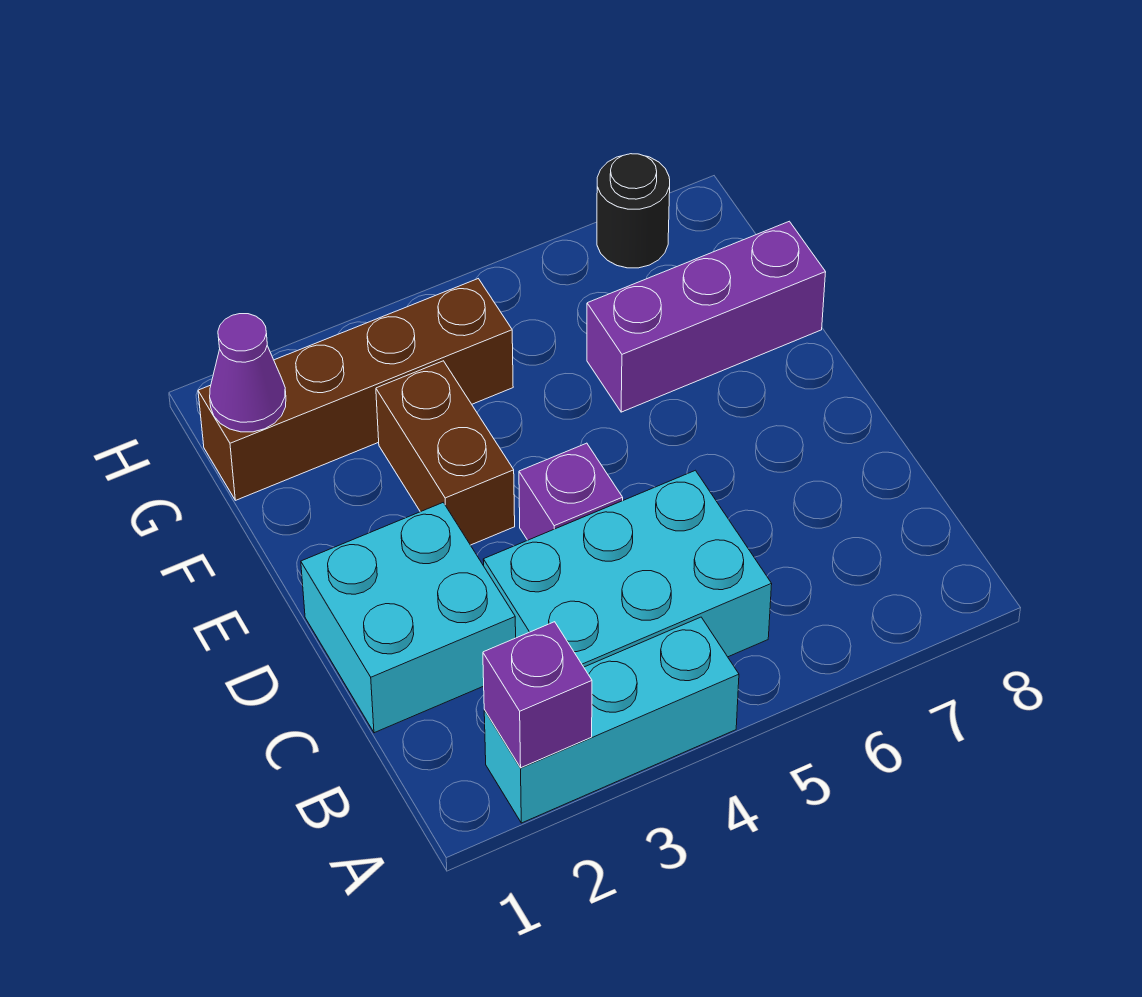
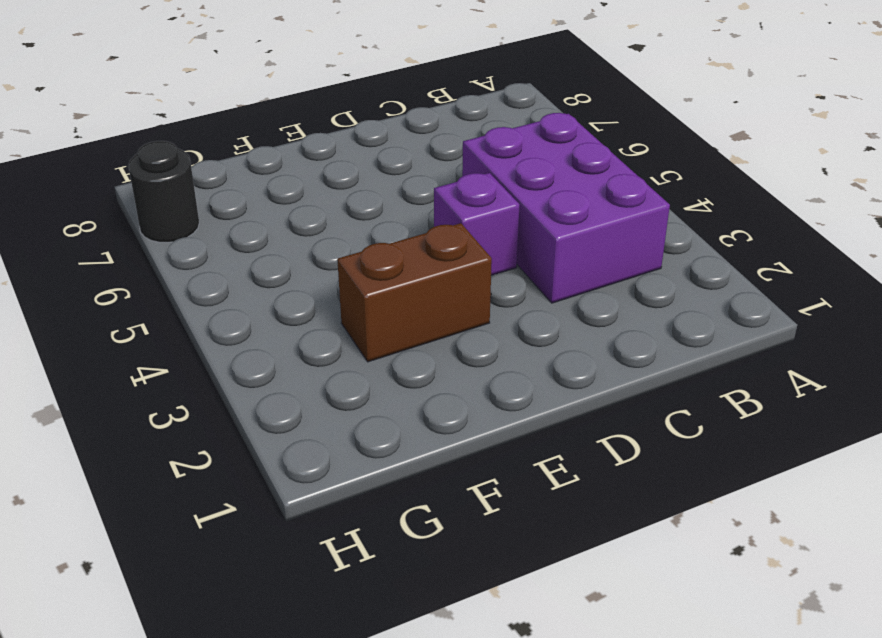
purple brick B3:C5 level 1 -> cyan brick B3:C5 level 1
none -> cyan brick A2:A4 level 1
none -> cyan brick C1:D2 level 1

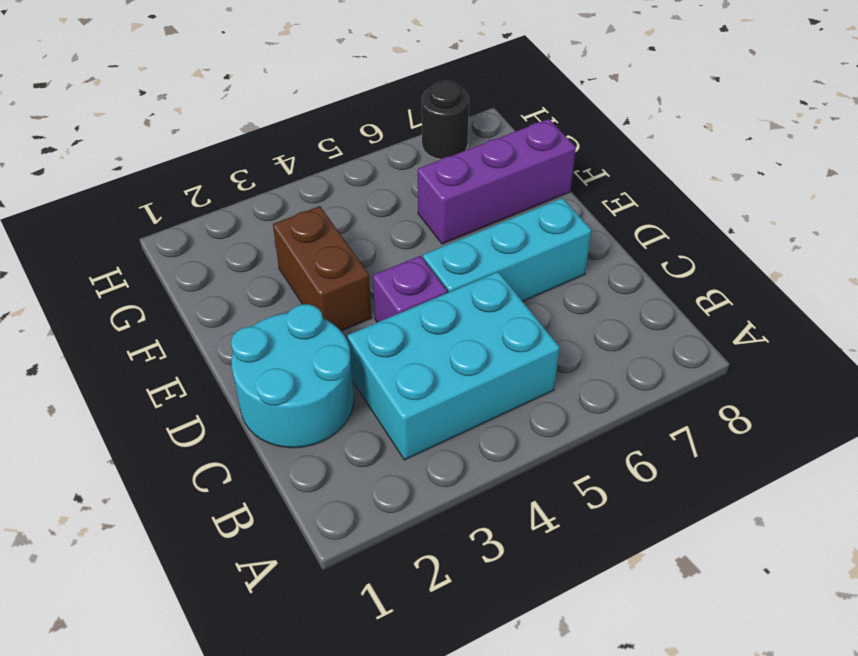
cyan round brick C1:D2 level 1 -> cyan brick C1:D2 level 1
cyan brick D5:D7 level 1 -> cyan brick A2:A4 level 1
none -> brown brick G1:G4 level 1
none -> purple brick A2 level 2

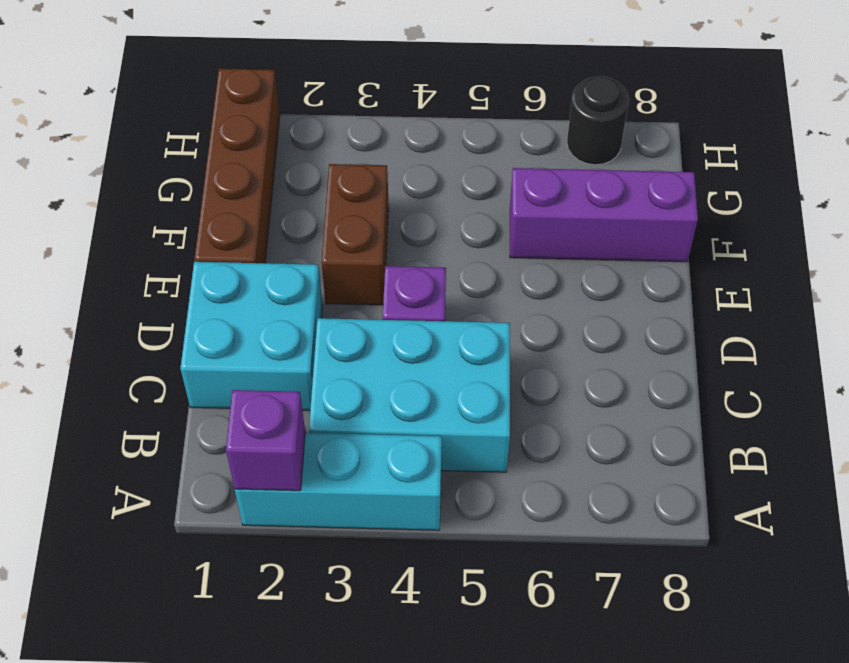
brown brick E1:H1 level 1 -> brown brick G1:G4 level 1
none -> purple cone G1 level 2

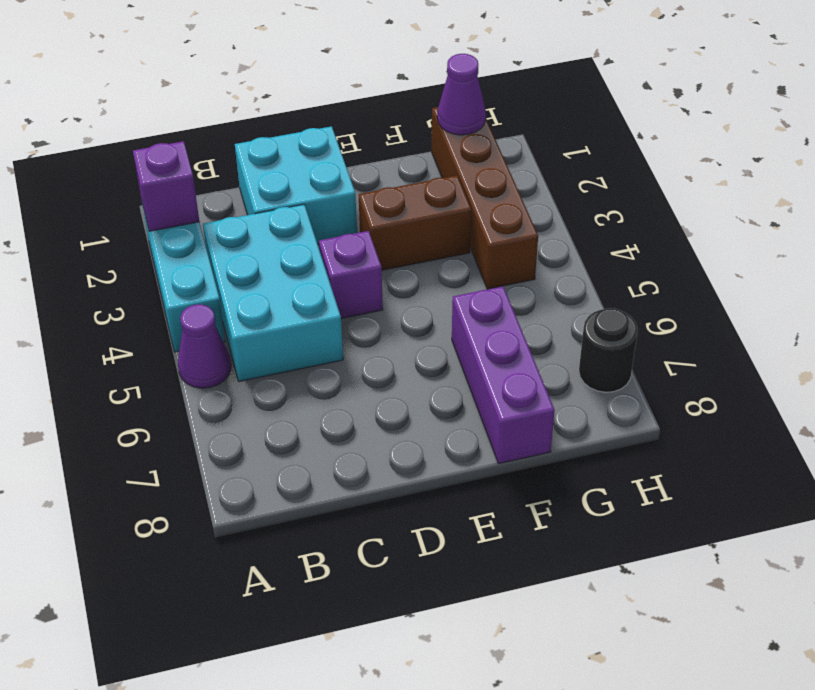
purple cone A5 level 1 -> none

